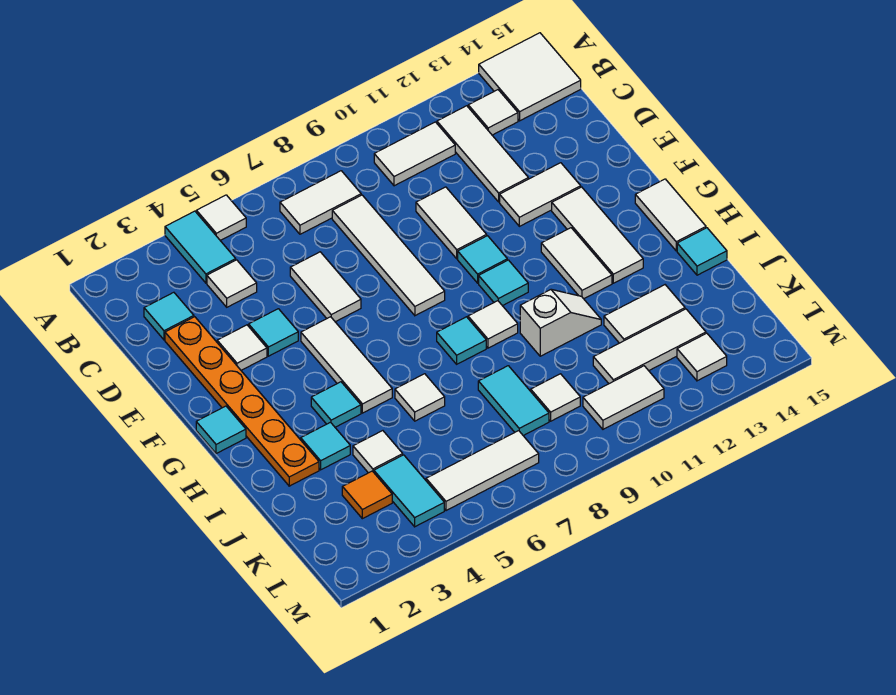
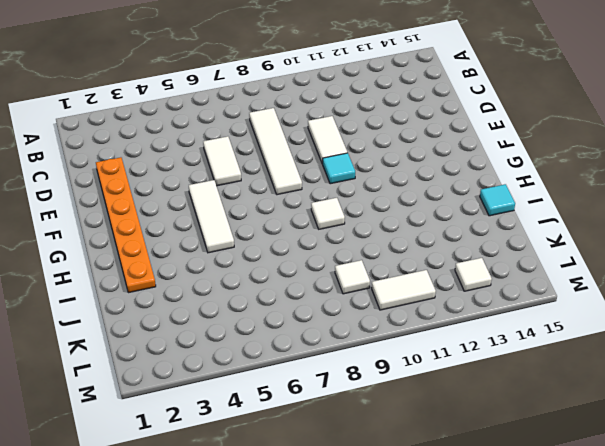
none -> cyan tile A4:B4 level 1
none -> white tile A5 level 1
none -> white tile A14:B15 level 1
none -> white tile B7:B8 level 1

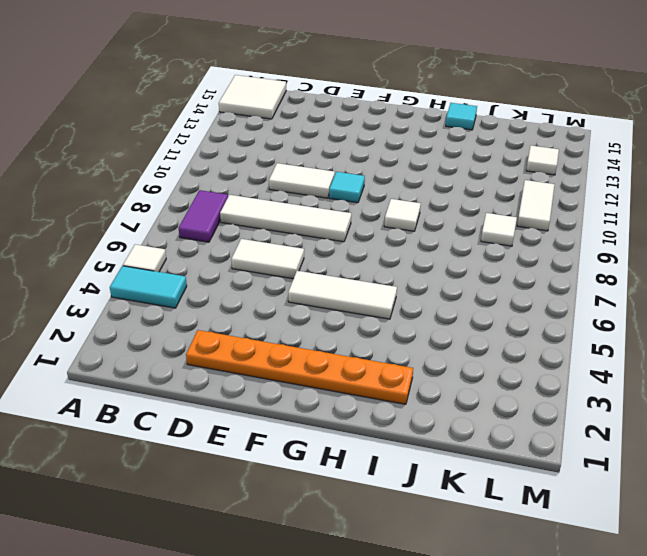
purple tile B7:B8 level 1 -> white tile B7:B8 level 1
none -> white tile B10:B11 level 1
none -> white tile B12:D12 level 1
none -> white tile B13 level 1
none -> cyan tile C2 level 1

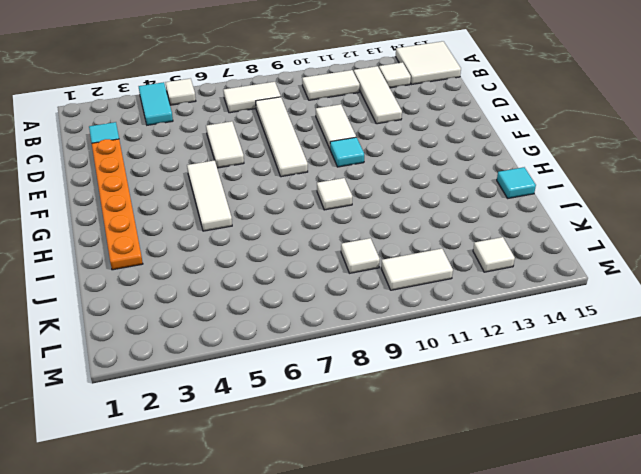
none -> white tile C4 level 1
none -> white tile E3 level 1
none -> cyan tile E4 level 1
none -> white tile E12:E13 level 1

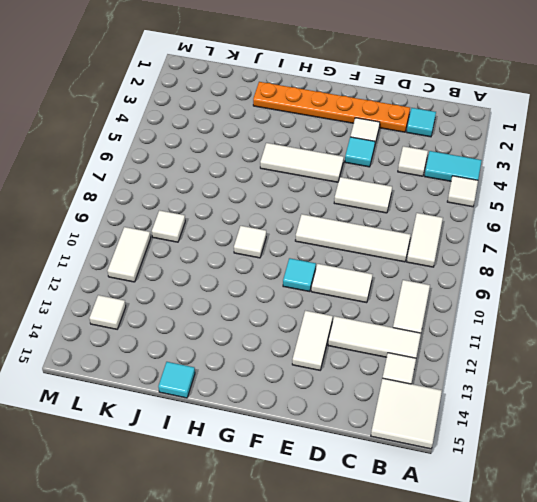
none -> white tile F13:H13 level 1
none -> cyan tile G1 level 1
none -> cyan tile G10 level 1
none -> white tile G12:H12 level 1

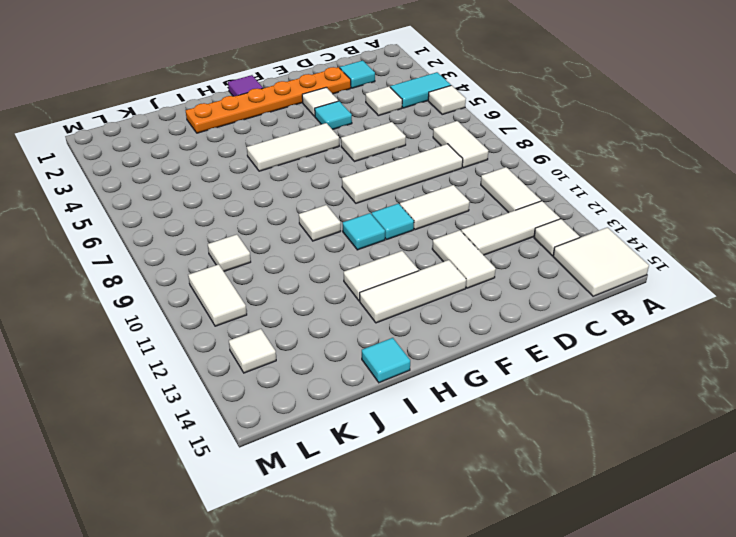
purple tile G1 level 1 -> cyan tile G1 level 1
none -> white tile G15:H15 level 1
none -> cyan tile H4 level 1
none -> cyan tile H8 level 1
none -> cyan tile I3 level 1

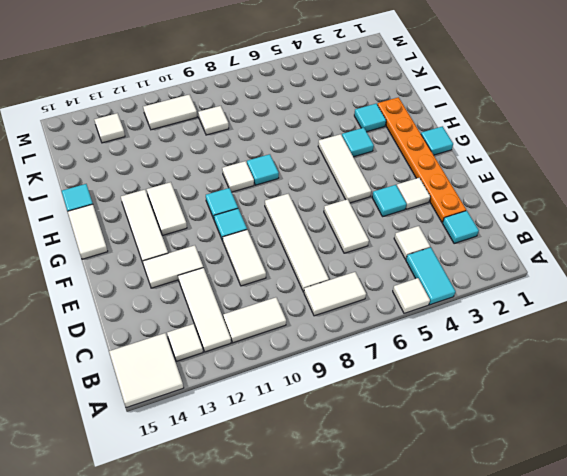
none -> white tile I6 level 1
none -> white slope I10:I11 level 1 top 10
none -> white tile J4 level 1
none -> cyan tile J8:K8 level 1

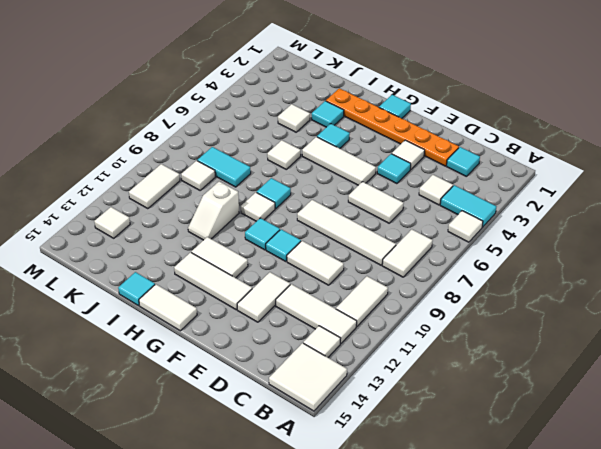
none -> white tile J12:J13 level 1
none -> orange tile K3 level 1
none -> cyan tile K4:L4 level 1
none -> white tile K11:K13 level 1

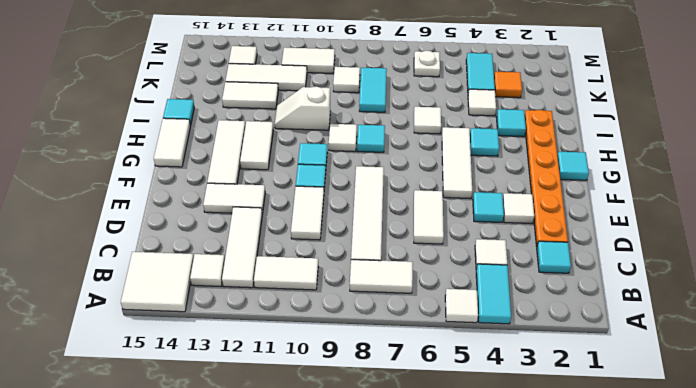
white plate L6 level 1 -> white tile L5:L7 level 1

